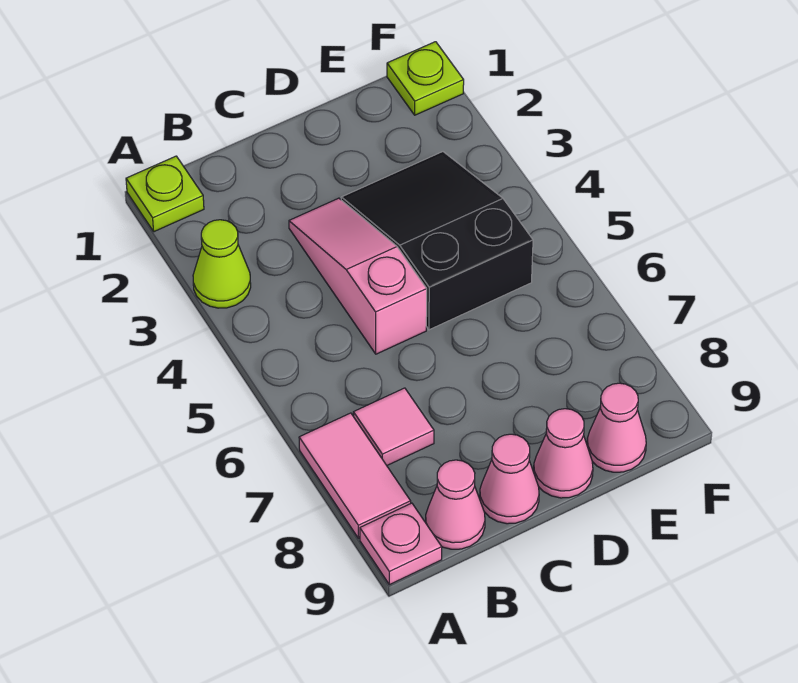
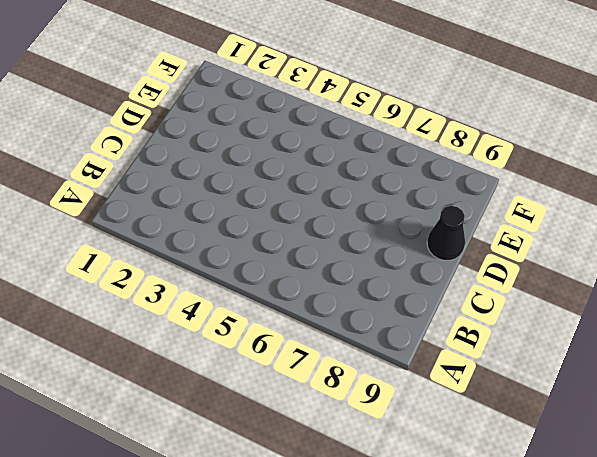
black cone D9 level 1 -> pink cone D9 level 1
none -> lime plate A1 level 1
none -> lime cone A3 level 1
none -> pink tile A7:A8 level 1

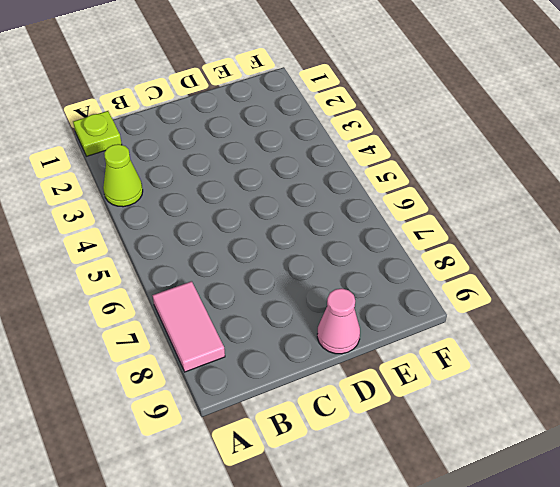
none -> pink plate A9 level 1
none -> pink tile B7 level 1
none -> pink cone B9 level 1

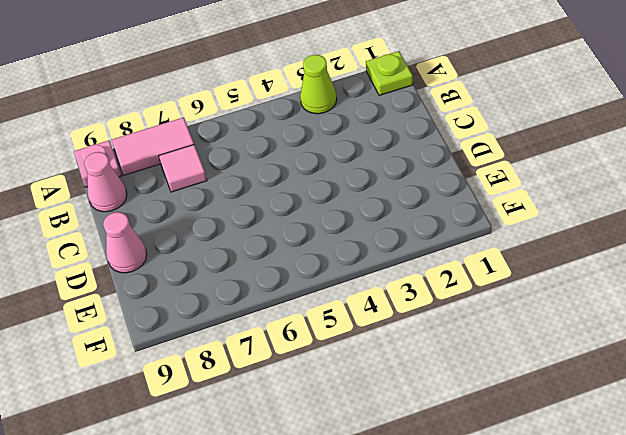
none -> pink slope C3:C5 level 1 top 5
none -> pink cone C9 level 1
none -> black slope D3:E5 level 1 top 5

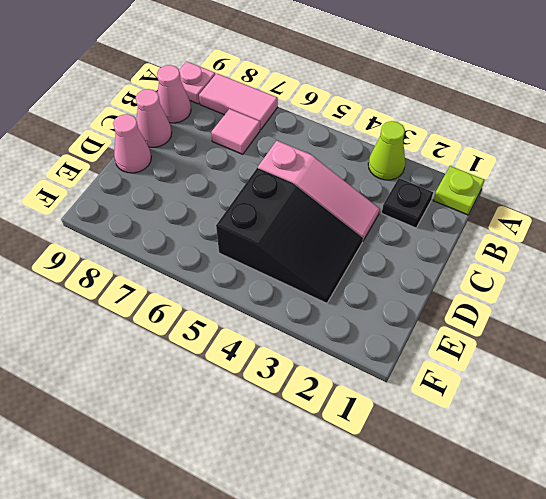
black plate B2 level 1 -> none
none -> pink cone E9 level 1
none -> lime plate F1 level 1

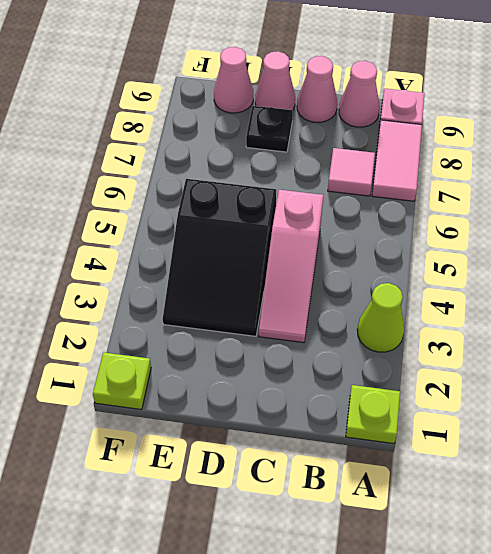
black plate D8 level 1 -> none

